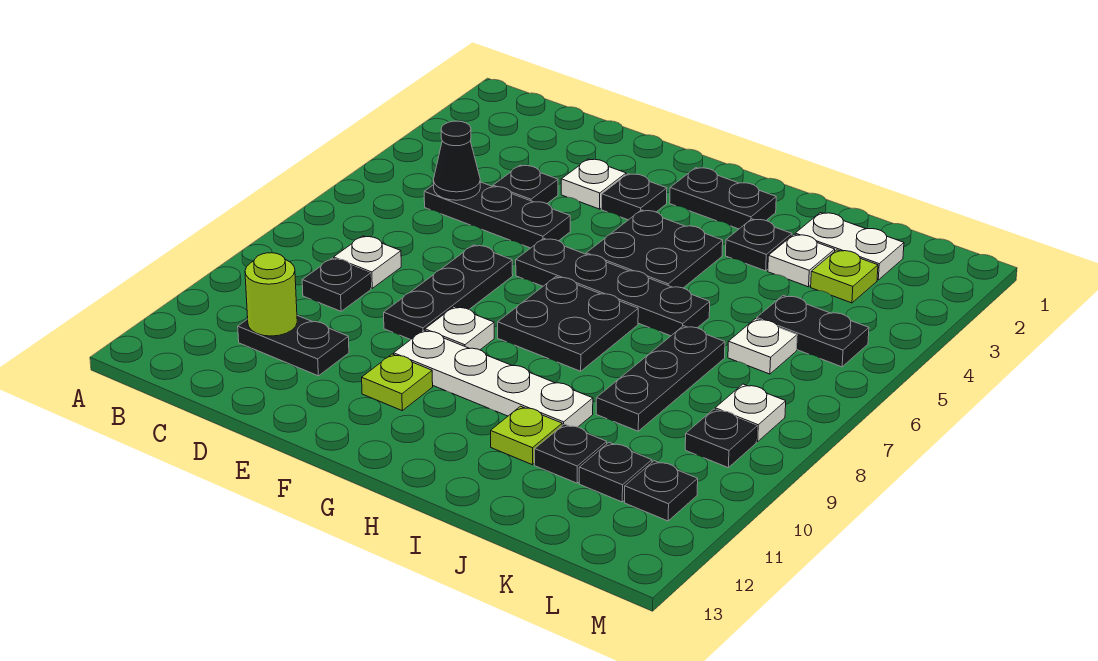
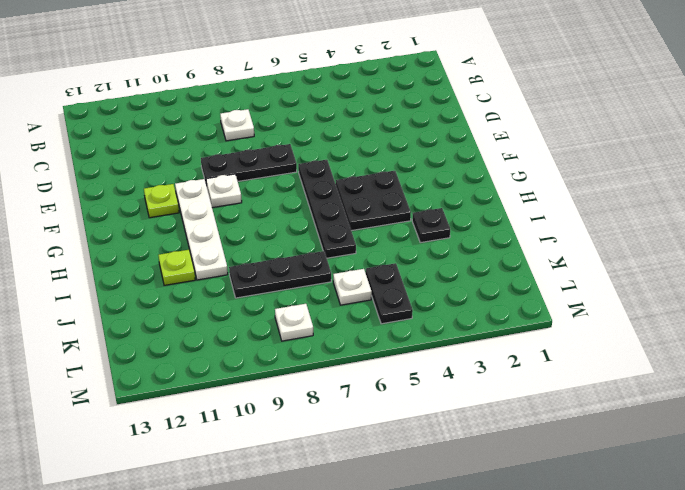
none -> black plate C5:E5 level 1
none -> black plate C9 level 1
none -> black plate C11:D11 level 1
none -> black plate D4 level 1

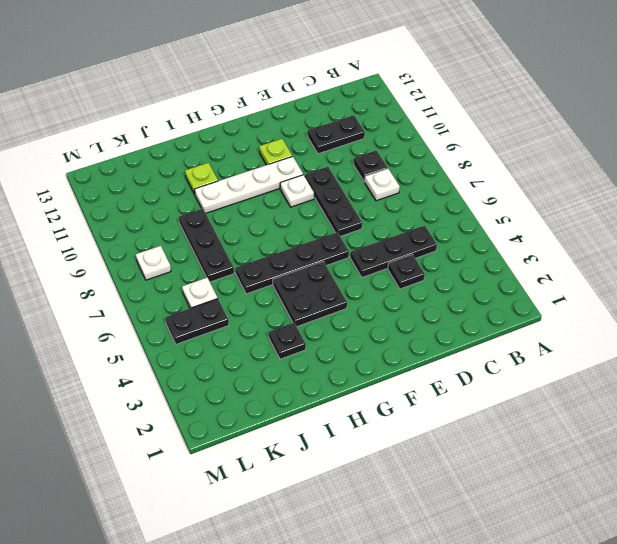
none -> white plate E3 level 1
none -> black plate F3 level 1
none -> black plate G2:H2 level 1
none -> black plate G7:H8 level 1

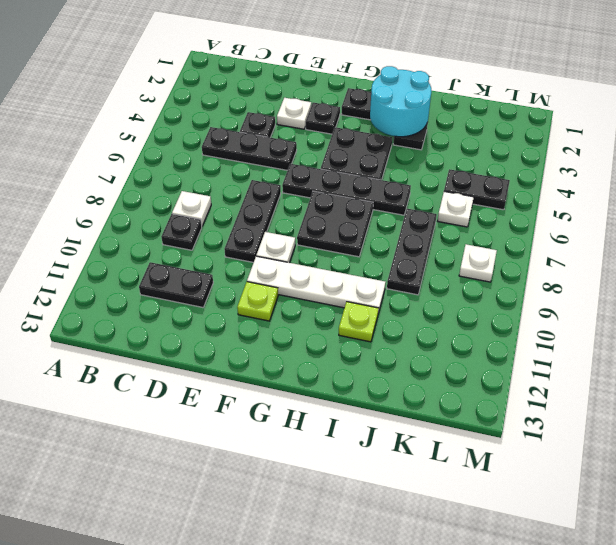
cyan round brick H2:I3 level 2 -> none
none -> white plate J2:K2 level 1
none -> white plate J3 level 1
none -> black plate J11 level 1
none -> lime plate K3 level 1

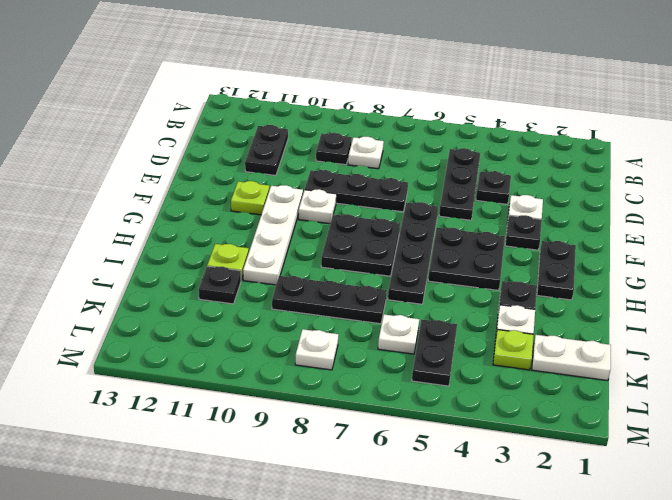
white plate K1:K2 level 1 -> white plate J2:K2 level 1
none -> black plate K11 level 1
none -> black plate L9 level 1
none -> black plate L11 level 1
none -> black cone C5 level 2

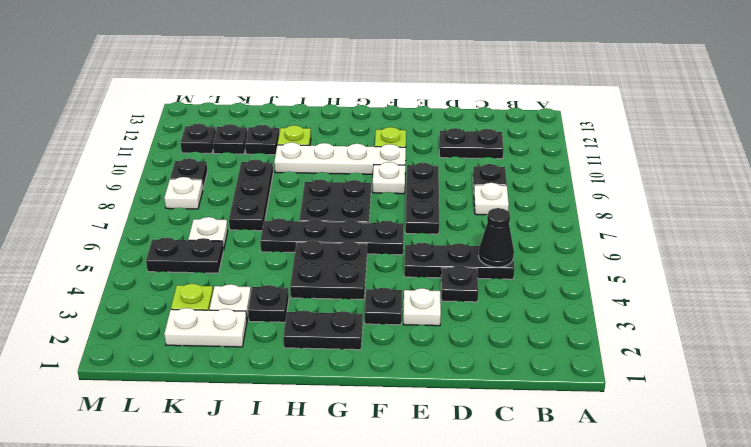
none -> lime round brick C11 level 2

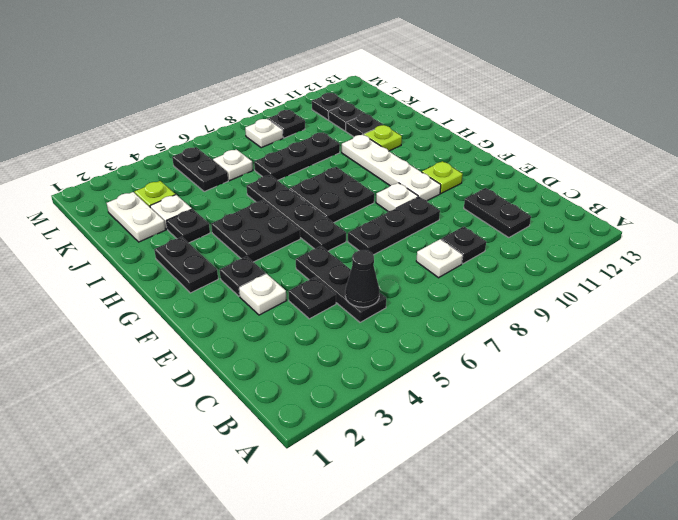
none -> lime round brick C11 level 2

